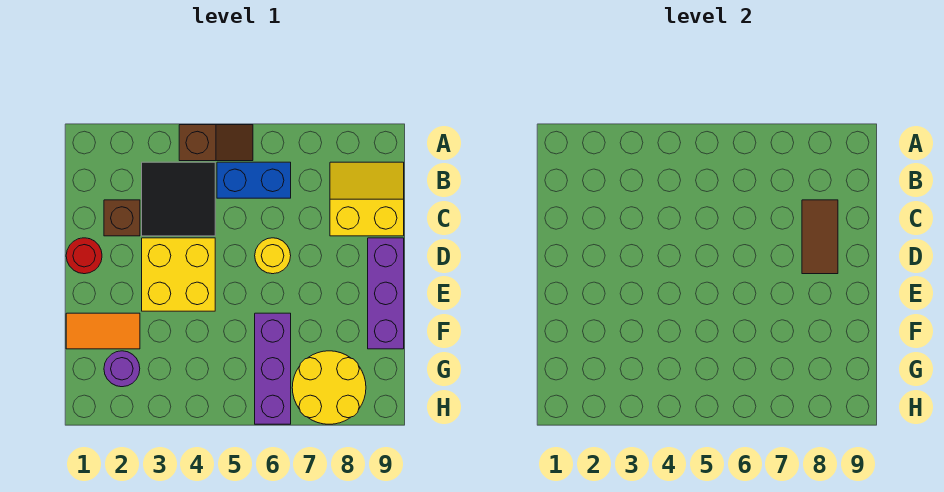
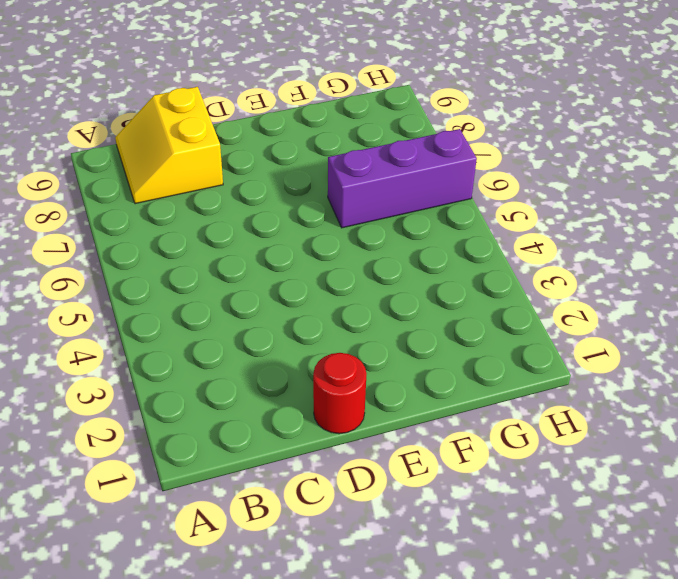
none -> brown slope A4:A5 level 1 top 4
none -> black tile B3:C4 level 1
none -> blue brick B5:B6 level 1

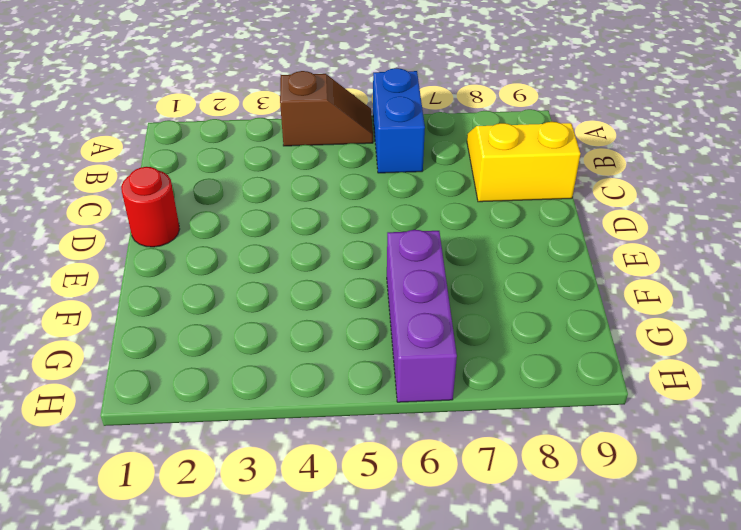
blue brick A6:B6 level 1 -> blue brick B5:B6 level 1
none -> black tile B3:C4 level 1
none -> brown brick C2 level 1
none -> yellow brick D3:E4 level 1

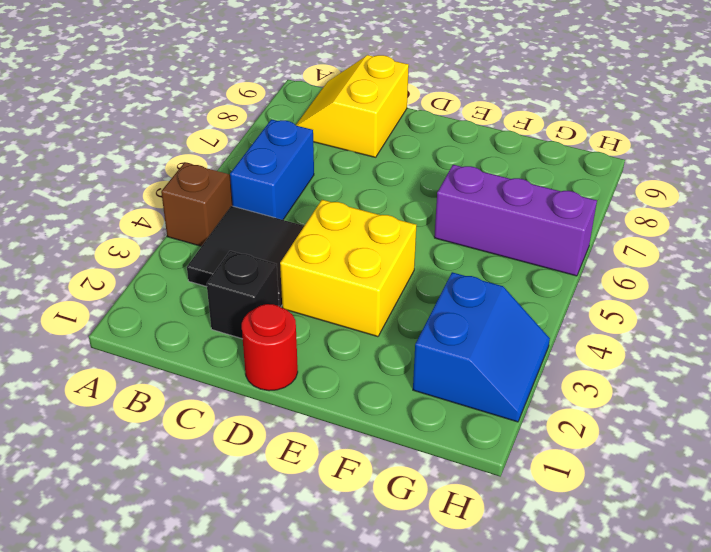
black brick C2 level 1 -> brown brick C2 level 1
blue slope G2:H3 level 1 top G -> purple round brick G2 level 1
none -> yellow round brick D6 level 1
none -> purple brick D9:F9 level 1
none -> orange tile F1:F2 level 1

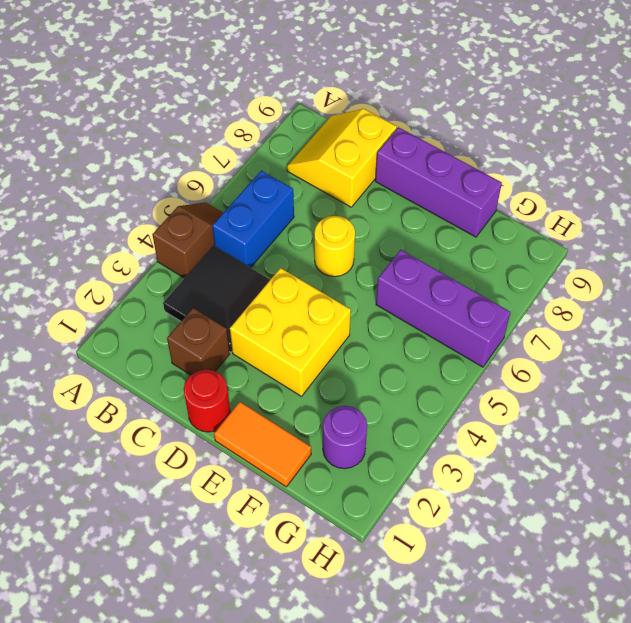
orange tile E1:F1 level 1 -> orange tile F1:F2 level 1
none -> yellow round brick G7:H8 level 1
none -> brown tile C8:D8 level 2

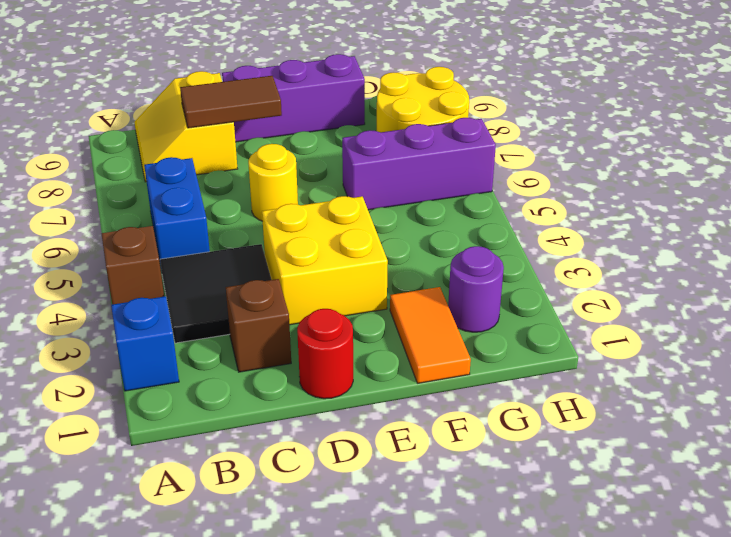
blue brick A2 level 1 -> none

